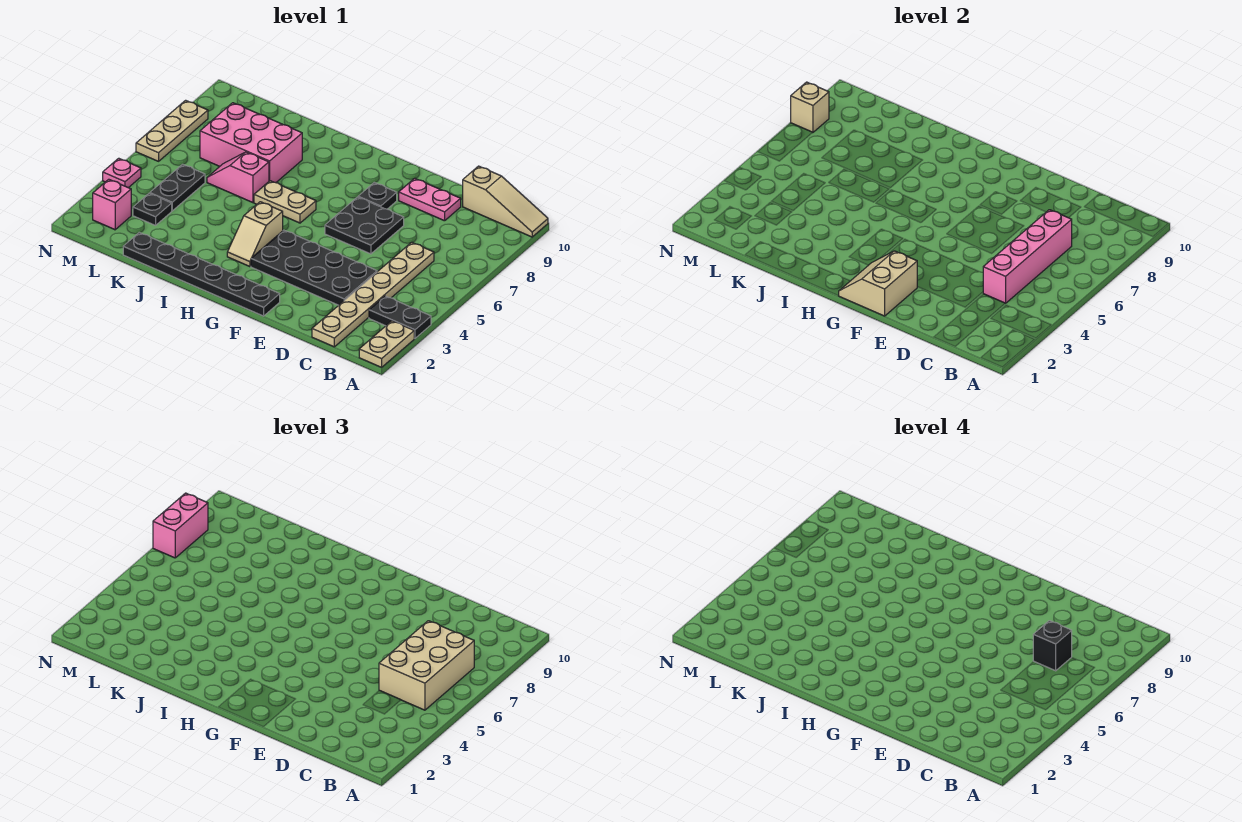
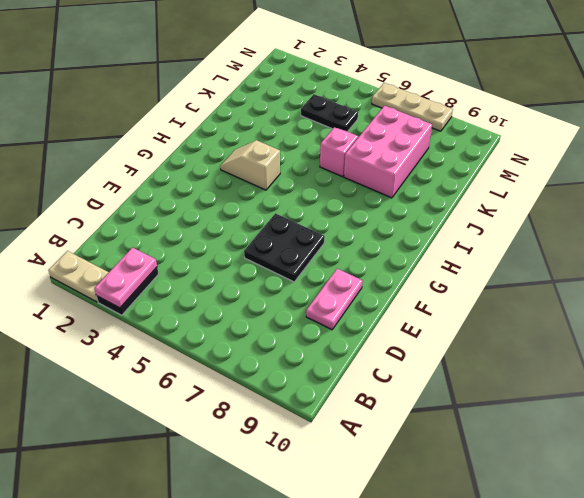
pink plate A3:B3 level 2 -> none
none -> tan slope A10:C10 level 1 top C
none -> tan plate C1:C6 level 1
none -> black plate D3:G4 level 1

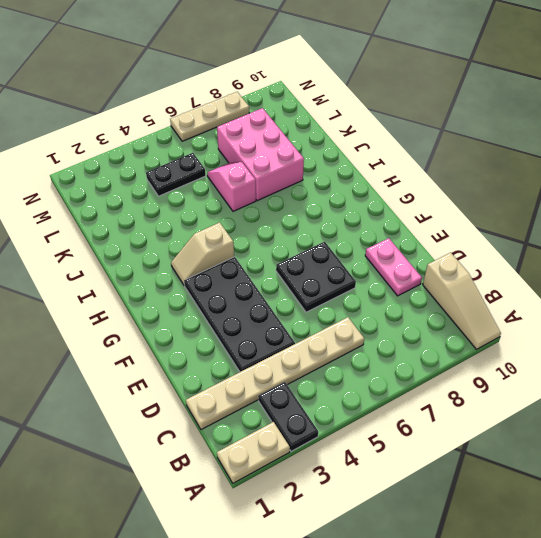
none -> black plate F1:K1 level 1
none -> black plate F8 level 1
none -> tan plate H6:I6 level 1

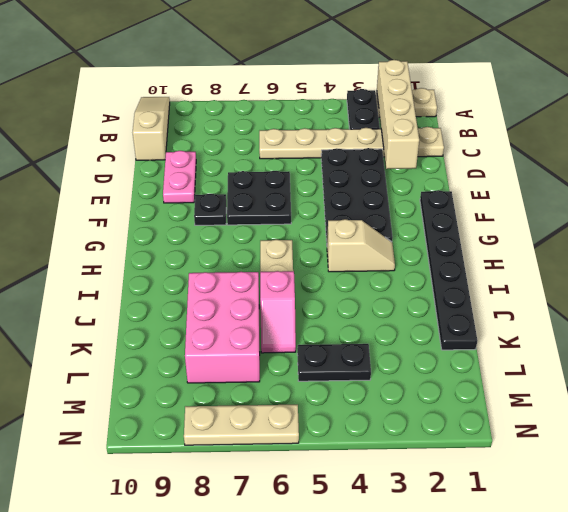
tan brick A2:D2 level 2 -> none
none -> black plate L3 level 1
none -> pink brick M2 level 1
none -> pink plate N4 level 1

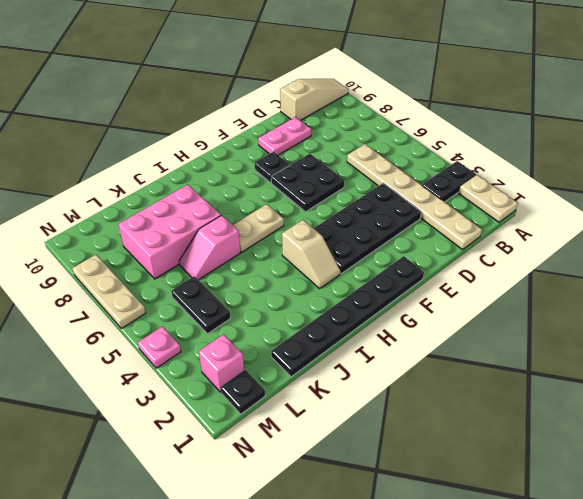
black plate M1 level 1 -> black plate L3 level 1
none -> pink brick C4:C7 level 2
none -> tan slope F1:G2 level 2 top F
none -> tan brick N8 level 2

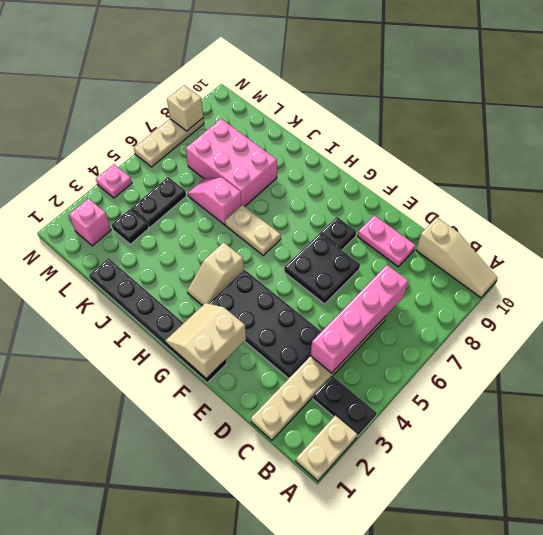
none -> tan brick B5:C7 level 3
none -> pink brick N7:N8 level 3
none -> black brick C7 level 4

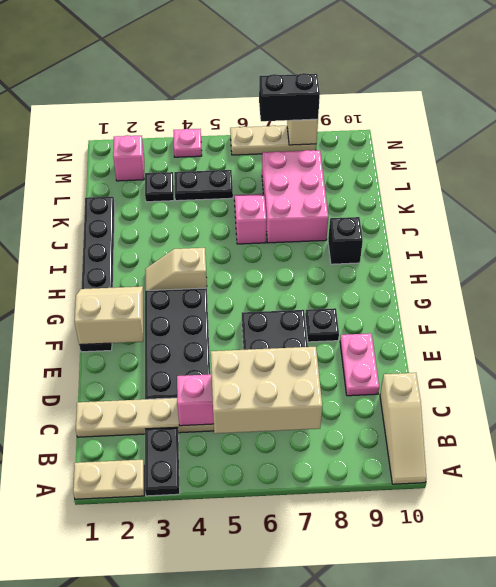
black brick I9 level 1 -> black brick C7 level 4
black brick N7:N8 level 3 -> pink brick N7:N8 level 3
none -> tan plate H6:I6 level 1

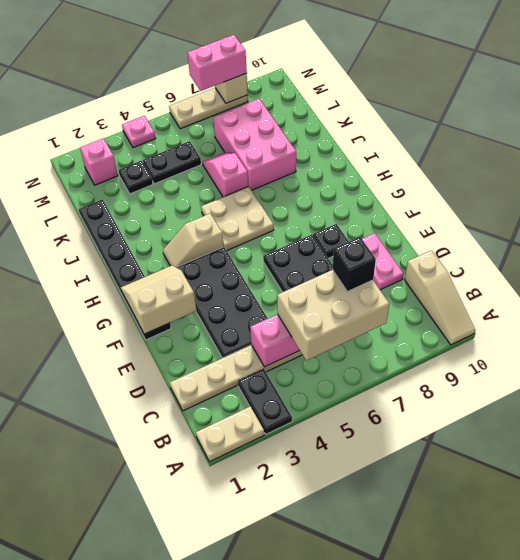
tan plate H5:I6 level 1 -> tan plate H6:I6 level 1

